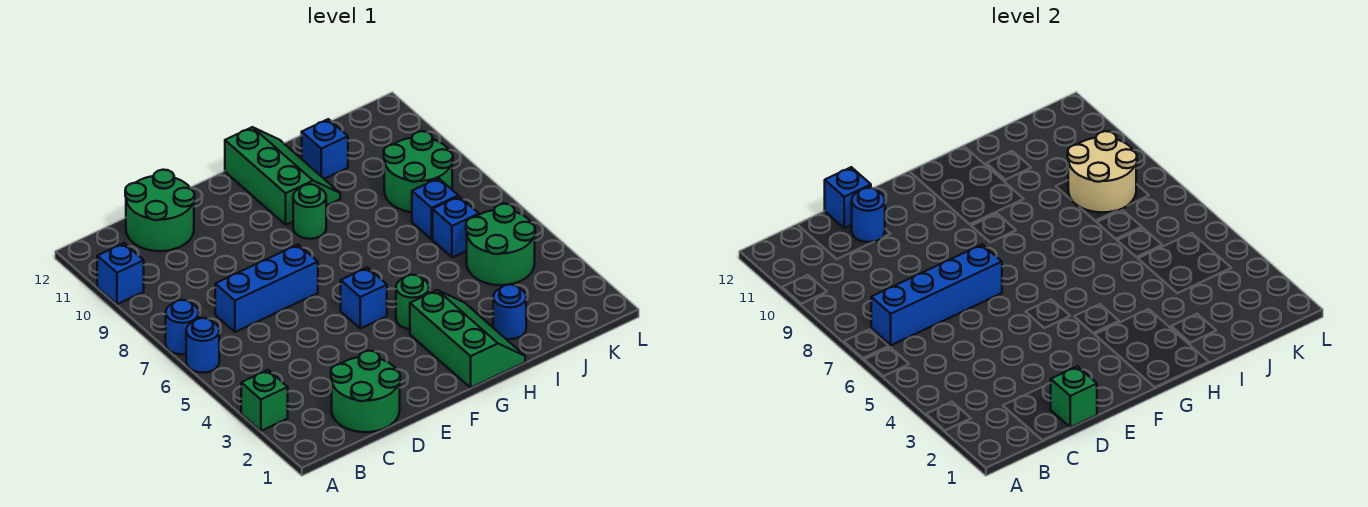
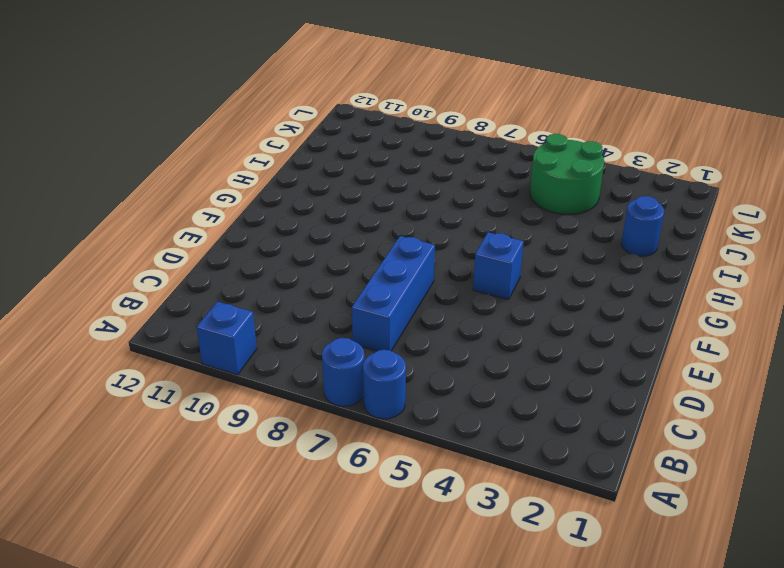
none -> green brick A3 level 1
none -> green round brick C1:D2 level 1
none -> green round brick C11:D12 level 1

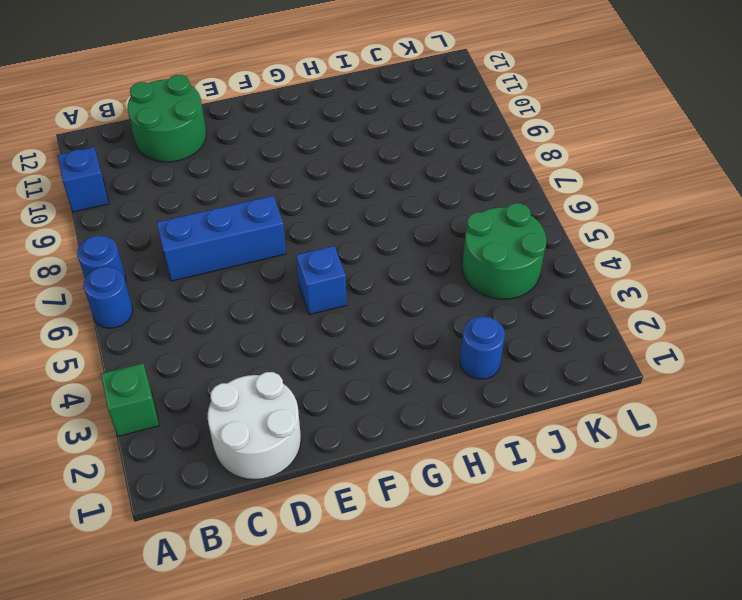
white round brick C1:D2 level 1 -> green round brick C1:D2 level 1
none -> green slope G1:H3 level 1 top G
none -> green round brick G4 level 1
none -> green round brick G9 level 1

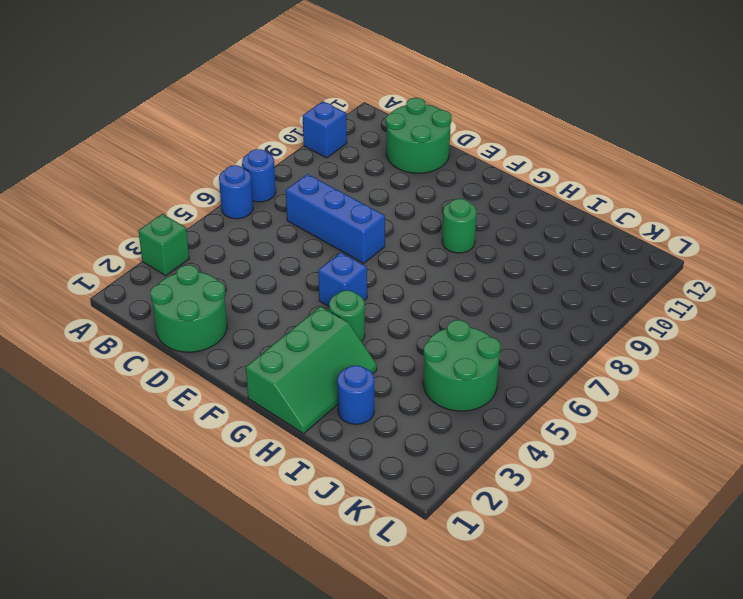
none -> green slope G10:H12 level 1 top G
none -> blue brick I11 level 1
none -> blue brick J6 level 1

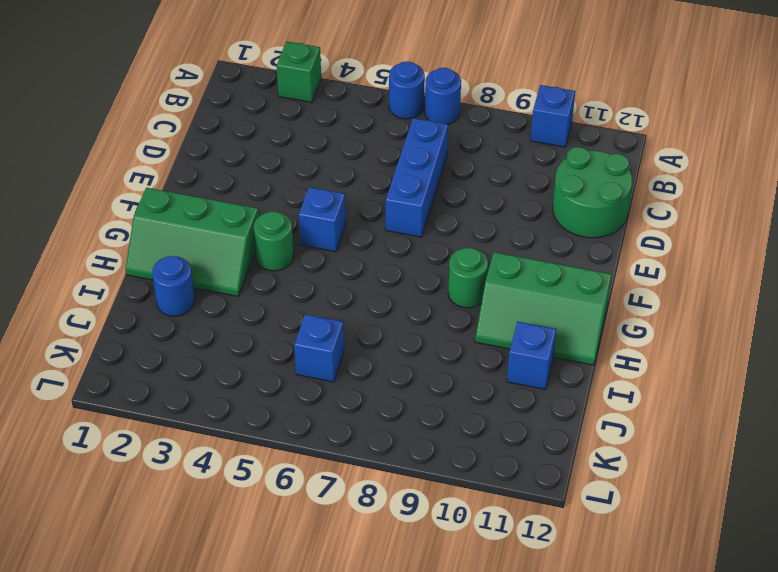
none -> green round brick C1:D2 level 1
none -> green round brick J4:K5 level 1
none -> blue brick J7 level 1

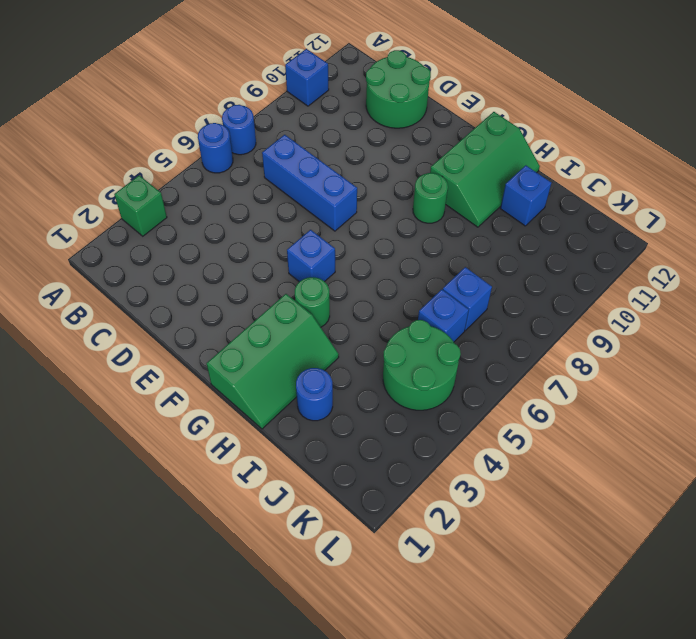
none -> green round brick C1:D2 level 1
none -> green round brick J8:K9 level 1
none -> blue brick B7:E7 level 2

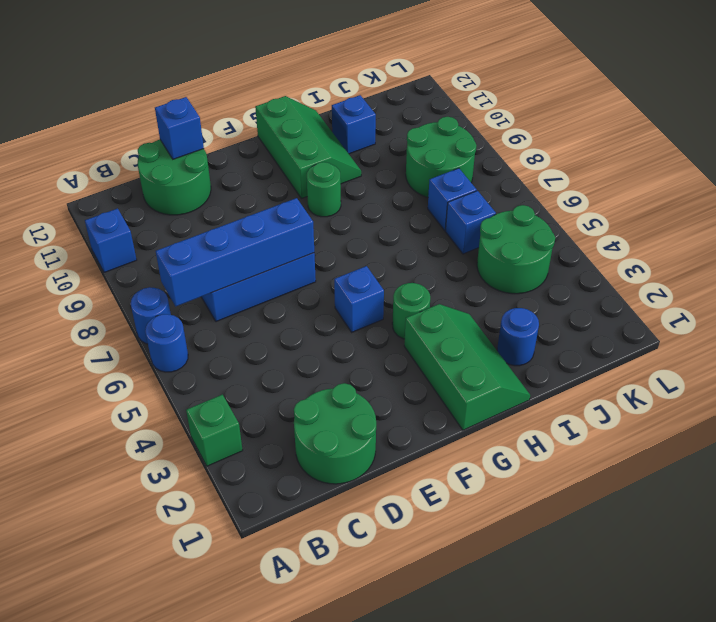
none -> green brick D1 level 2
none -> blue round brick D11 level 2
none -> tan round brick J8:K9 level 2

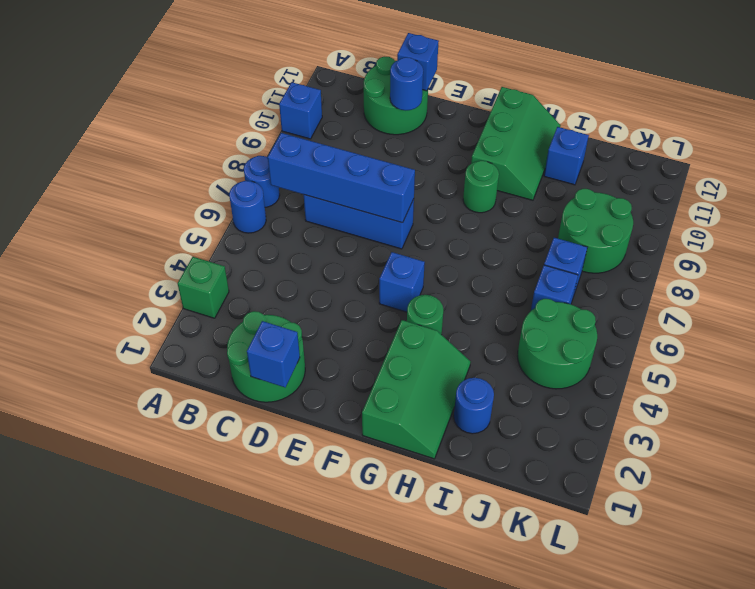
blue brick D1 level 2 -> green brick D1 level 2
none -> tan round brick J8:K9 level 2

